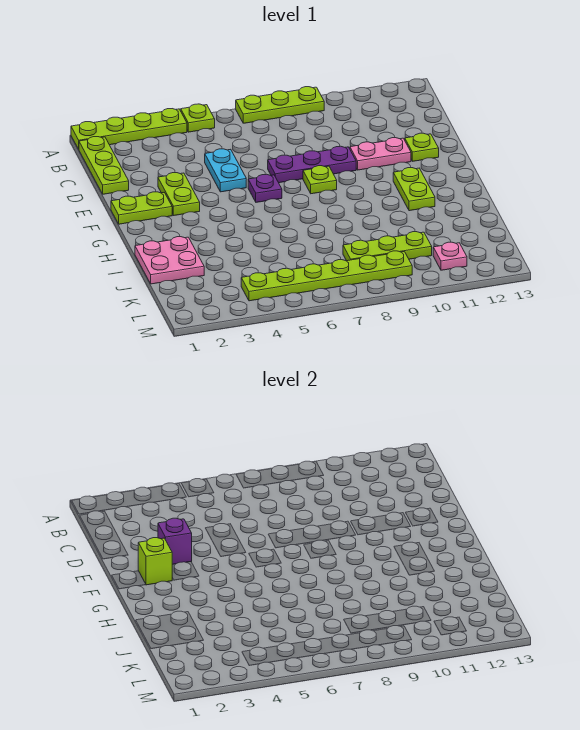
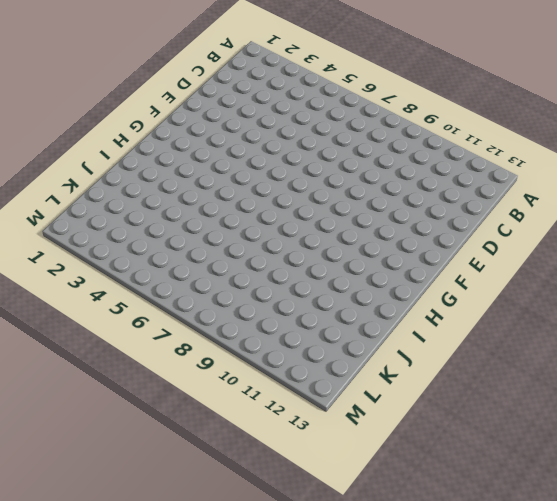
none -> lime plate A1:A4 level 1
none -> lime plate A5 level 1
none -> lime plate A7:A9 level 1

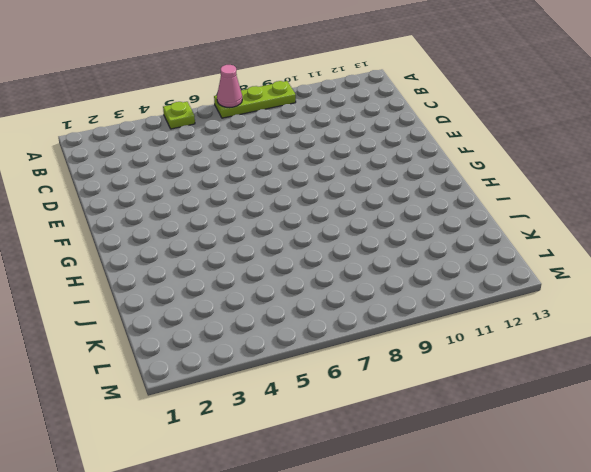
pink cone A7 level 2 -> none
none -> lime plate A1:A4 level 1
none -> lime plate B1:D1 level 1
none -> cyan plate D5:E5 level 1

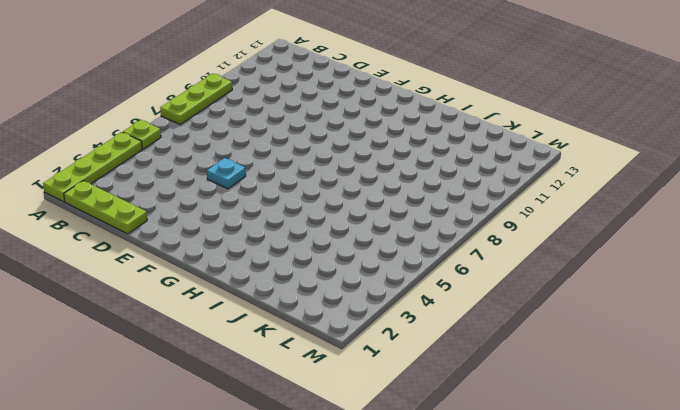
cyan plate E5 level 1 -> cyan plate D5:E5 level 1
none -> lime plate E3:F3 level 1
none -> purple plate E7:E9 level 1
none -> pink plate E10:E11 level 1

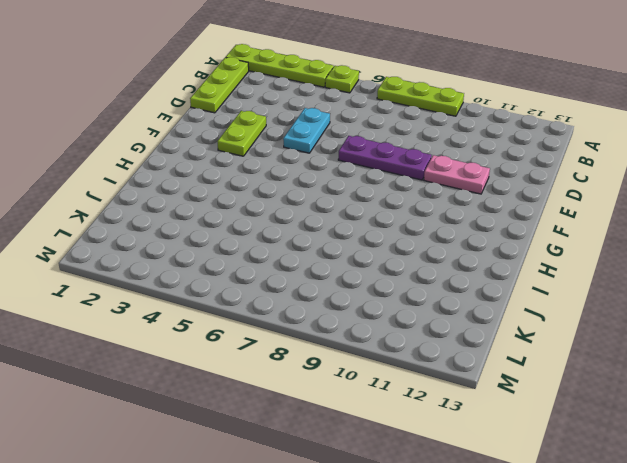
none -> lime plate E12 level 1
none -> lime plate F1:F2 level 1
none -> purple plate F6 level 1

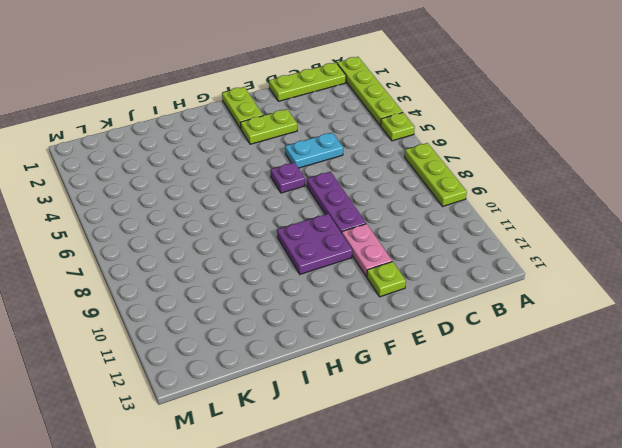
purple plate F9:G10 level 1 -> none
none -> lime plate F8 level 1
none -> lime plate G11:H11 level 1
none -> pink plate I1:J2 level 1

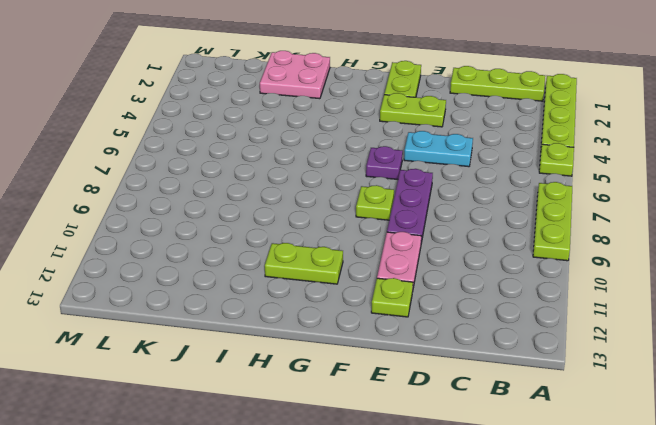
none -> lime plate K8:K10 level 1
none -> lime plate L4:L9 level 1
none -> pink plate L11 level 1

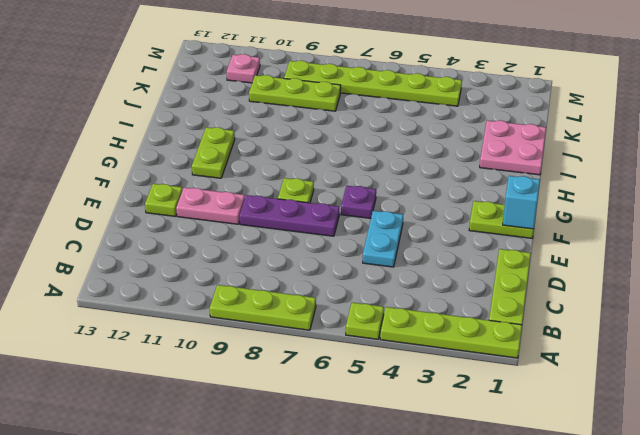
cyan brick F1 level 2 -> none
none -> lime plate E3:F3 level 1
none -> purple brick E3 level 2
none -> lime brick F2 level 2

